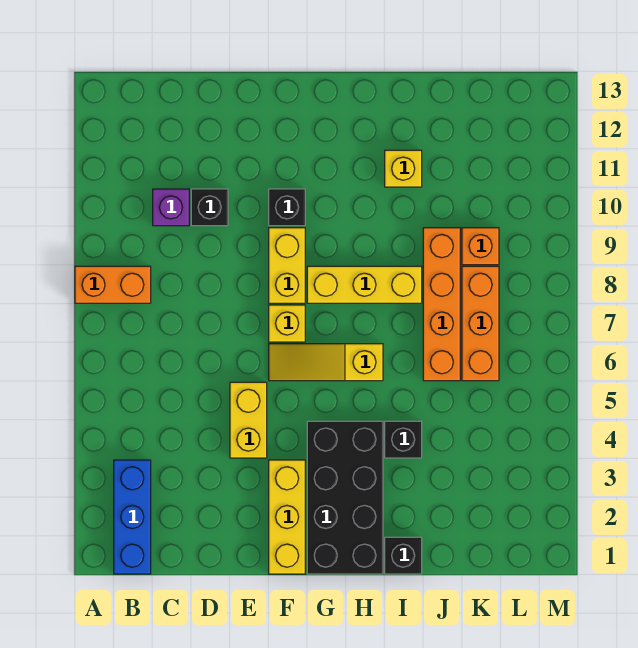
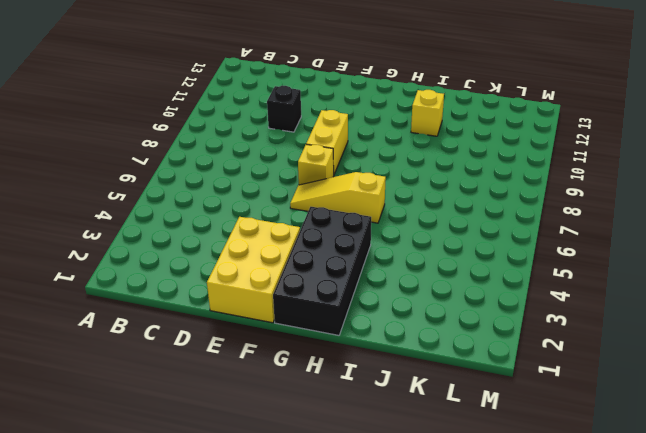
yellow brick E1:F3 level 1 -> yellow brick F1:F3 level 1
none -> orange brick A8:B8 level 1
none -> blue brick B1:B3 level 1
none -> purple brick C10 level 1

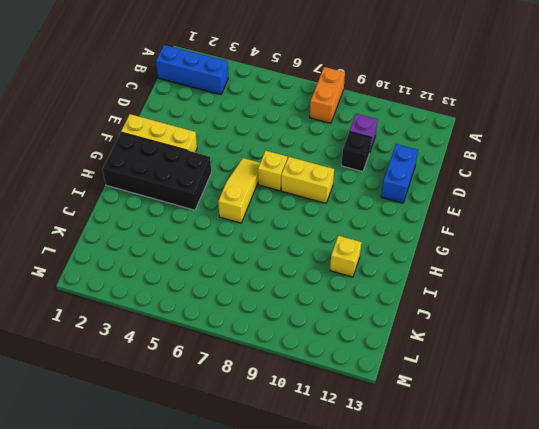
blue brick D12:E12 level 1 -> none
none -> yellow brick E4:E5 level 1
none -> black brick F10 level 1
none -> yellow brick G8:I8 level 1

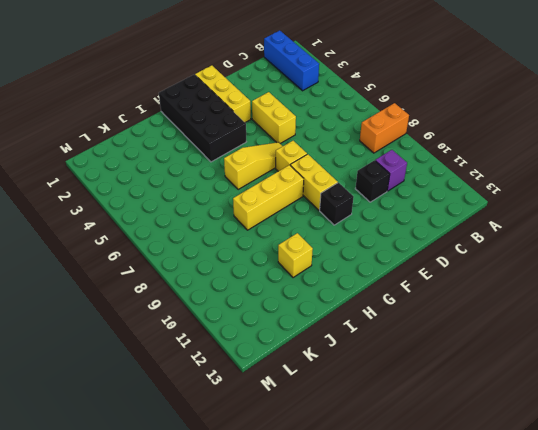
none -> black brick I1 level 1
none -> black brick I4 level 1
none -> orange brick J6:J9 level 1

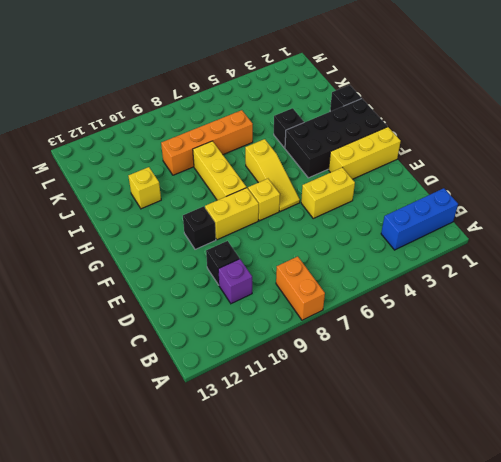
none -> orange brick K6:K8 level 1
none -> orange brick K9 level 1

